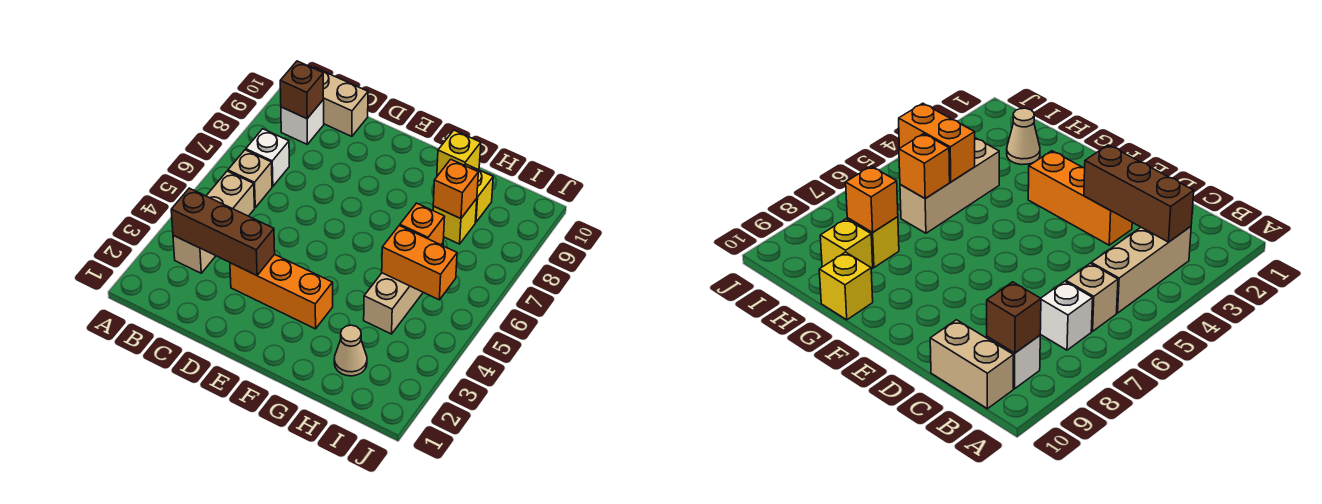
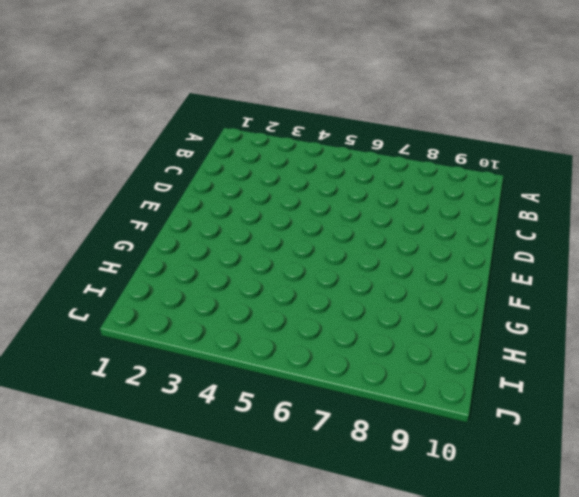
none -> tan brick B3:B5 level 1
none -> tan brick B6 level 1
none -> white brick B7 level 1

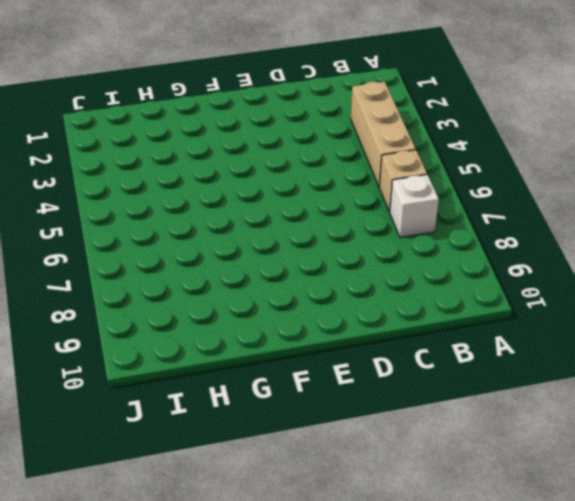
none -> white brick B9 level 1
none -> tan brick B10:C10 level 1
none -> orange brick D3:F3 level 1

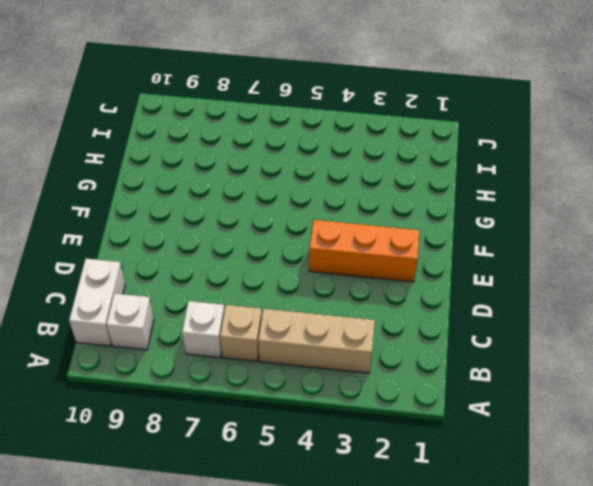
white brick B10:C10 level 1 -> tan brick B10:C10 level 1
orange brick E2:E4 level 1 -> orange brick D3:F3 level 1
none -> yellow brick G10 level 1
none -> tan cone H2 level 1
none -> tan brick H4:H6 level 1

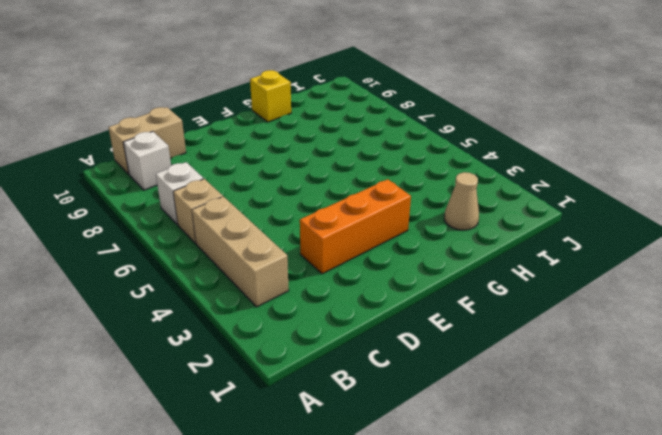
none -> tan brick H4:H6 level 1
none -> yellow brick H8 level 1
none -> yellow brick H9 level 1

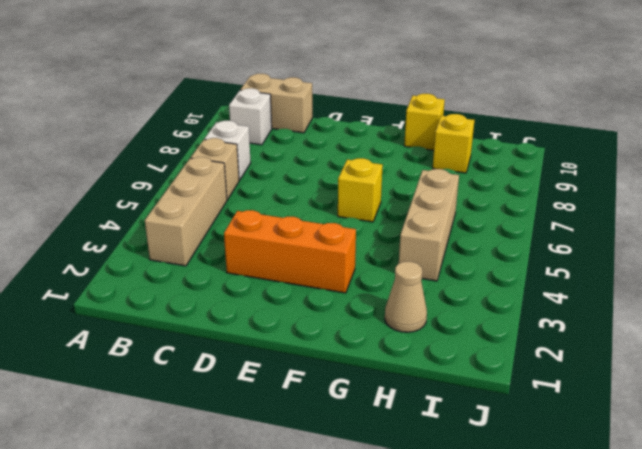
yellow brick F6 level 1 -> yellow brick H8 level 1
none -> brown brick B3:D3 level 2
none -> brown brick B9 level 2
none -> orange brick H5:I5 level 2

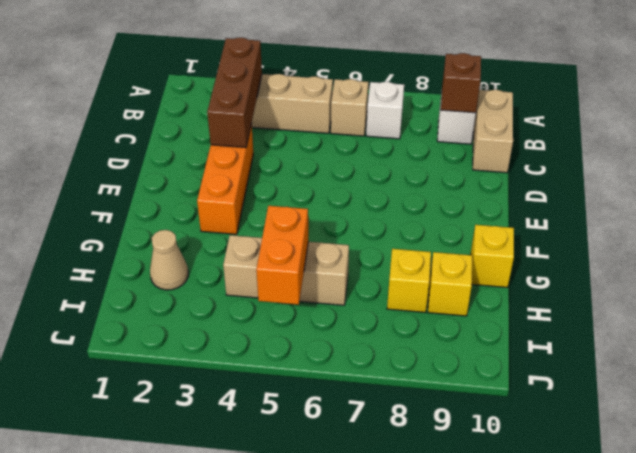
none -> orange brick H6 level 2
none -> orange brick H8 level 2

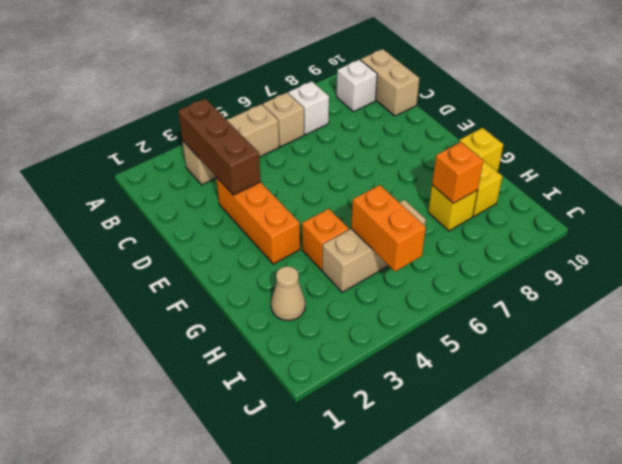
orange brick G4 level 1 -> orange brick H6 level 2
none -> brown brick B9 level 2

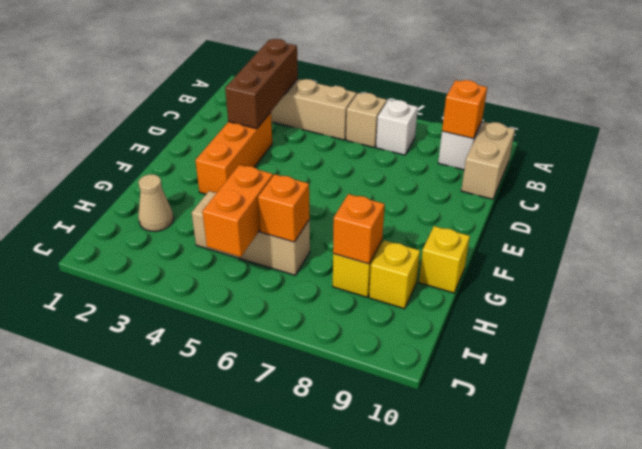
orange brick B9 level 2 -> brown brick B9 level 2

